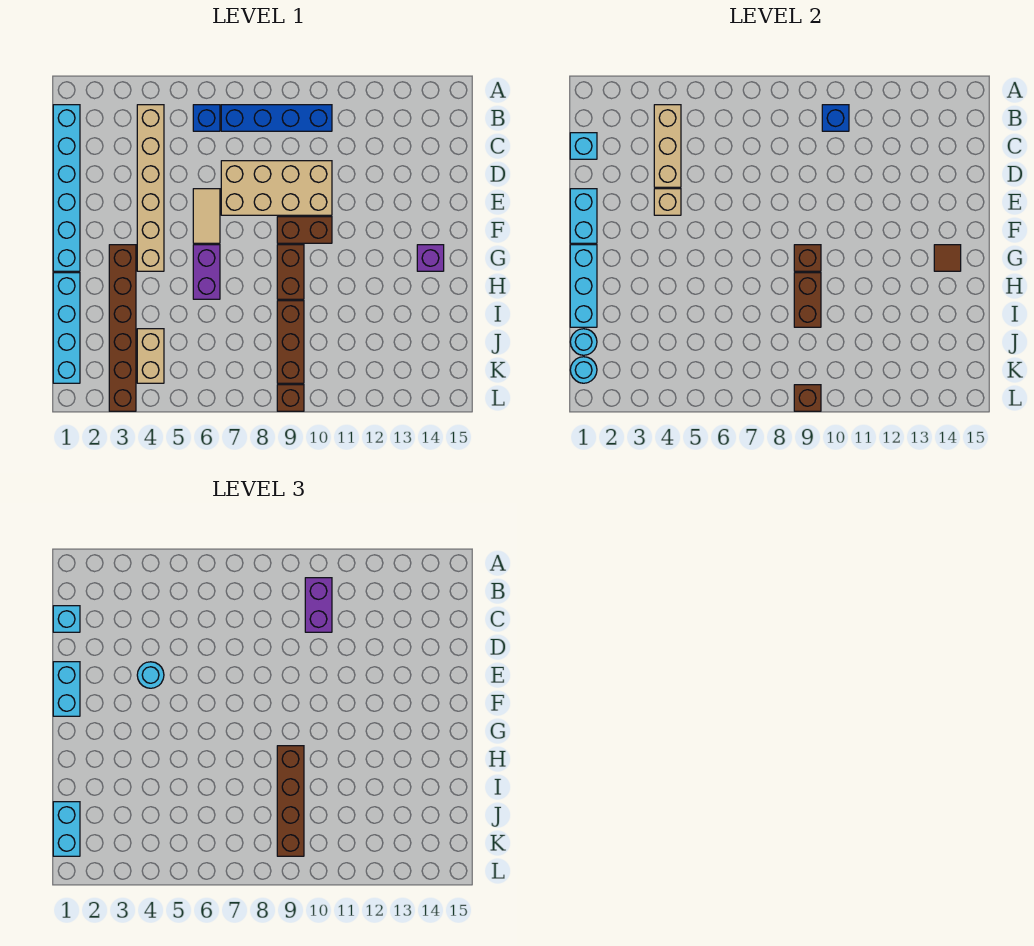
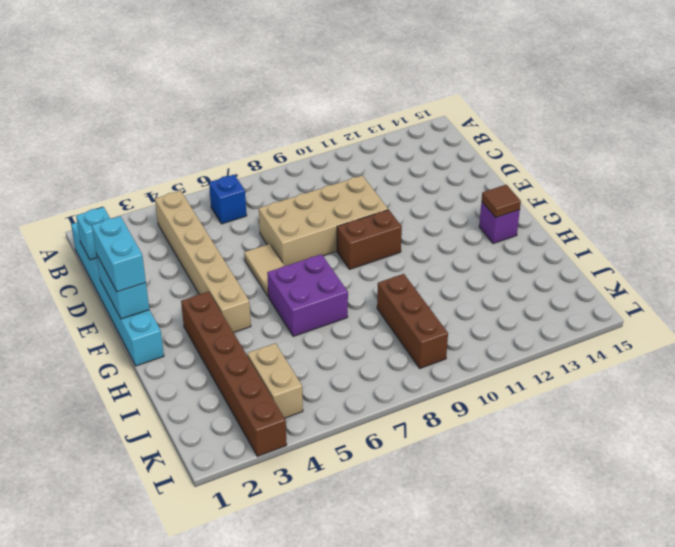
purple brick G6:H7 level 1 -> purple brick G6:H6 level 1
none -> blue brick B7:B10 level 1
none -> brown brick G9:H9 level 1
none -> cyan brick H1:K1 level 1
none -> brown brick L9 level 1

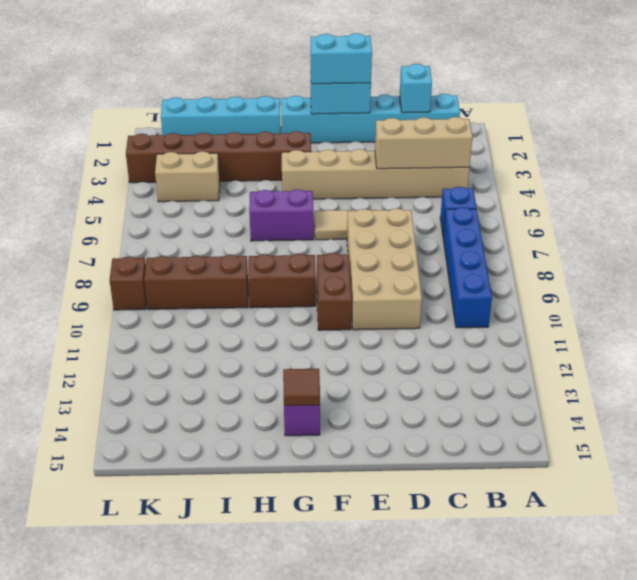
none -> blue brick B10 level 2
none -> tan brick E4 level 2
none -> cyan brick G1:I1 level 2
none -> brown brick G9 level 2

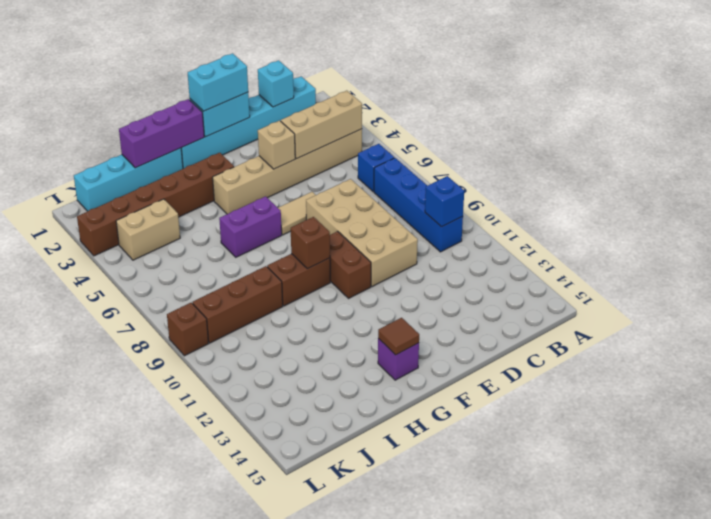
purple brick G1:I1 level 2 -> cyan brick G1:I1 level 2
none -> brown brick H9:I9 level 2
none -> cyan round brick J1 level 2
none -> cyan round brick K1 level 2
none -> brown brick L9 level 2

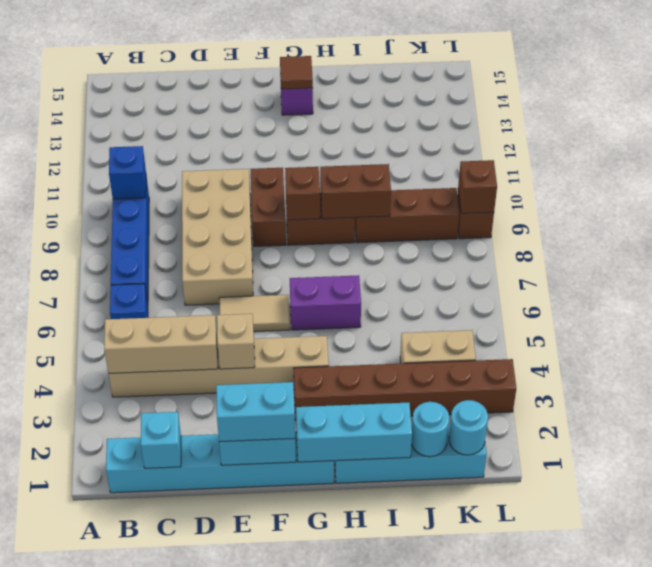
none -> purple brick B10:C10 level 3
none -> cyan brick C1 level 3
none -> cyan round brick E4 level 3
none -> brown brick H9:K9 level 3

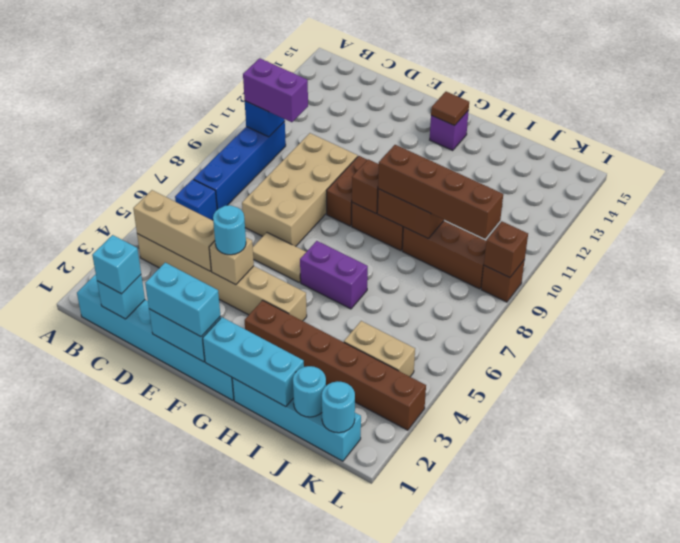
none -> cyan brick J1:K1 level 3

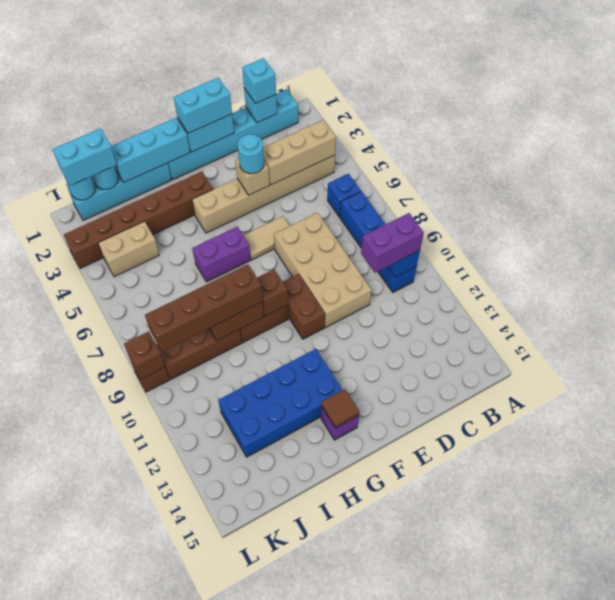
blue brick G12:J13 level 1 -> none

